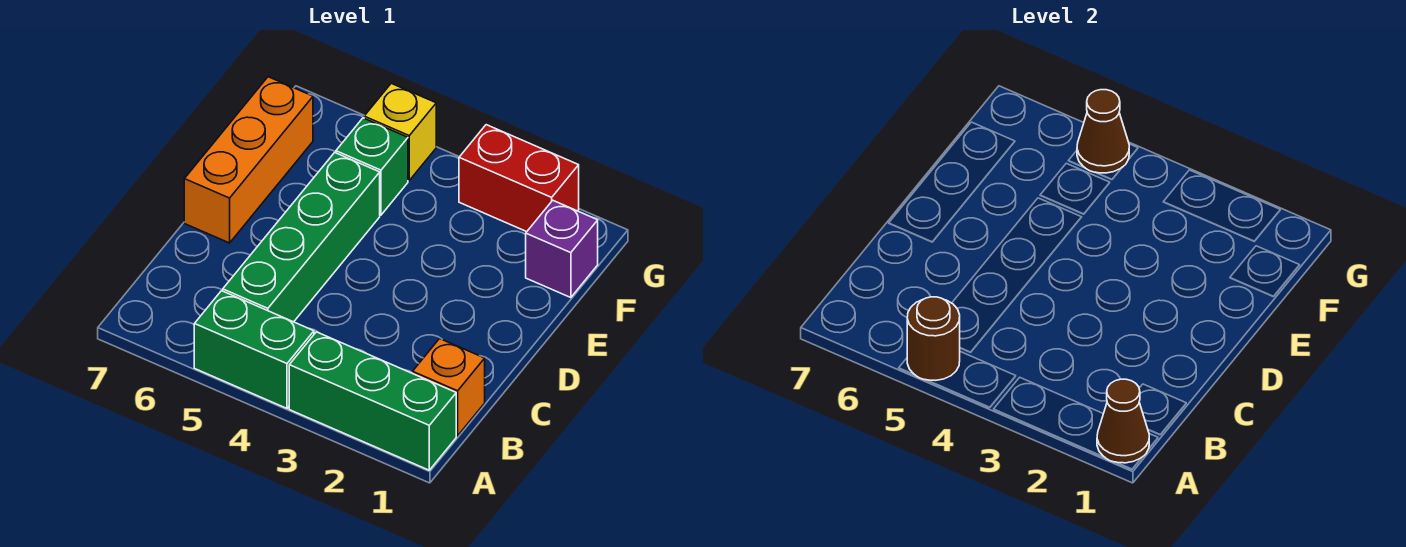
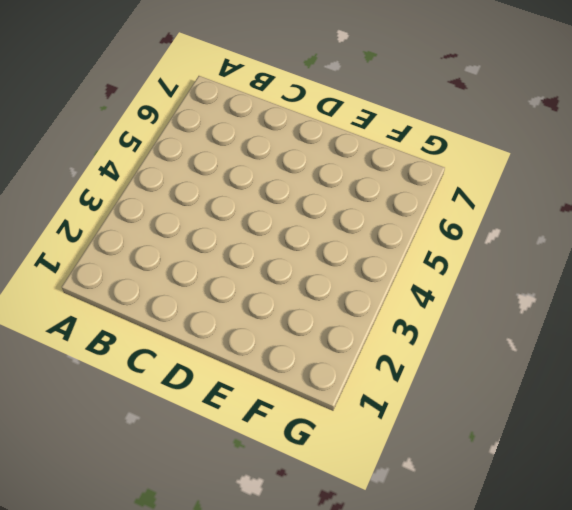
none -> green brick A1:A3 level 1
none -> green brick A4:A5 level 1
none -> orange brick B1 level 1

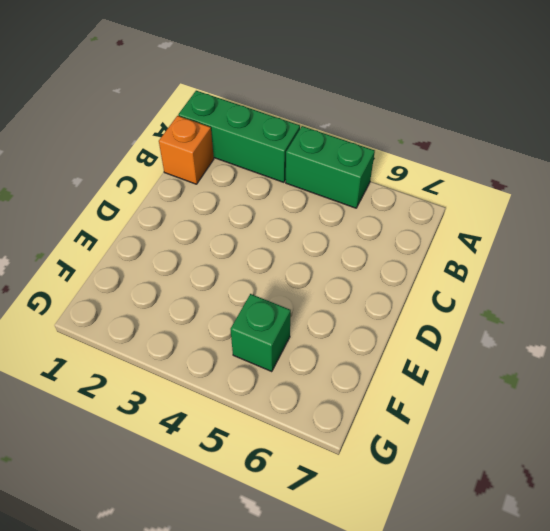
none -> green brick B5:E5 level 1
none -> orange brick D7:F7 level 1
none -> purple brick F1 level 1

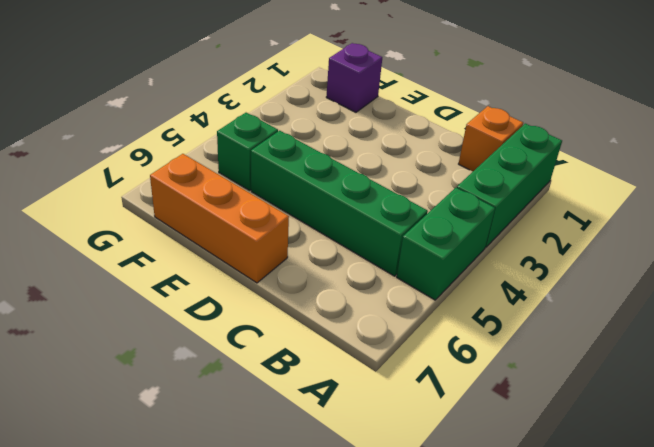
none -> red brick G2:G3 level 1
none -> yellow brick G5 level 1
none -> brown cone A1 level 2

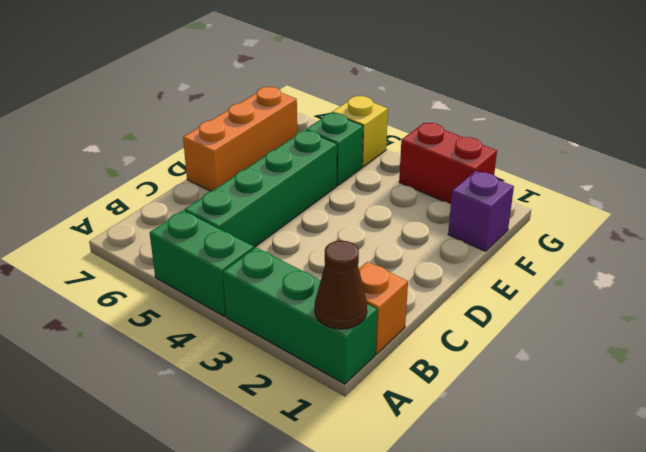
none -> brown round brick A5 level 2
none -> brown cone G5 level 2

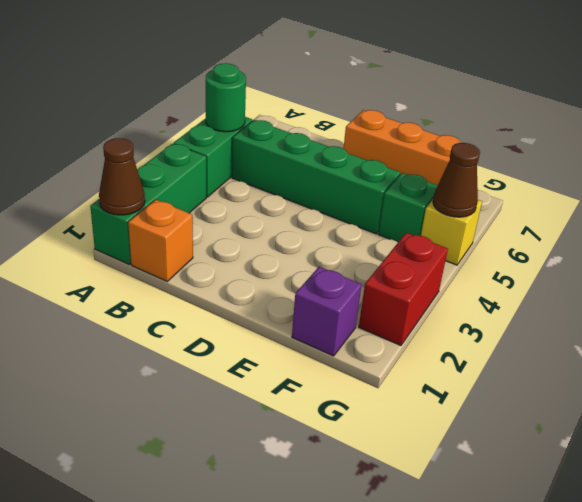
green round brick A5 level 2 -> brown round brick A5 level 2

